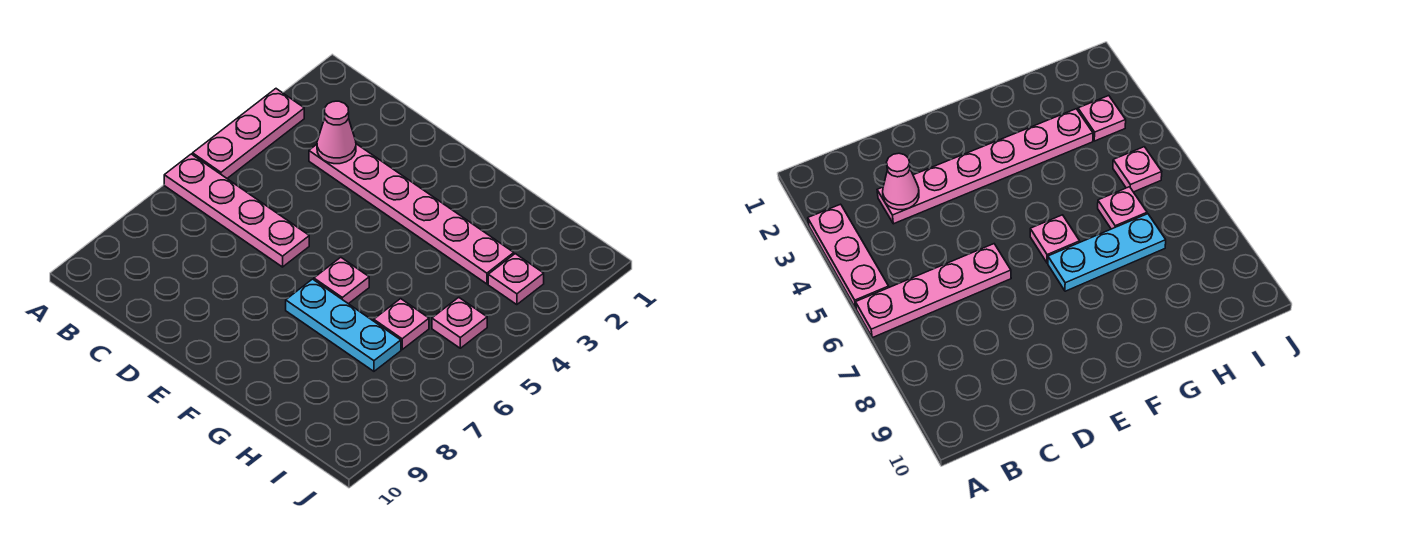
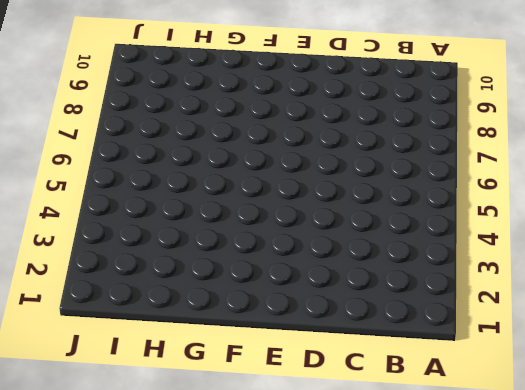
none -> pink plate A3:A5 level 1
none -> pink plate A6:D6 level 1

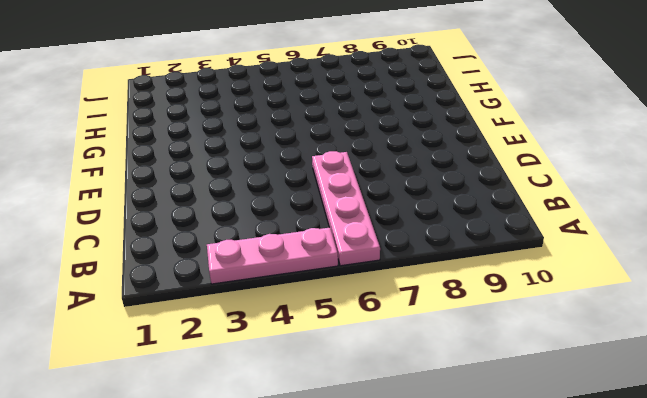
none -> pink plate C3:H3 level 1
none -> pink plate F6 level 1

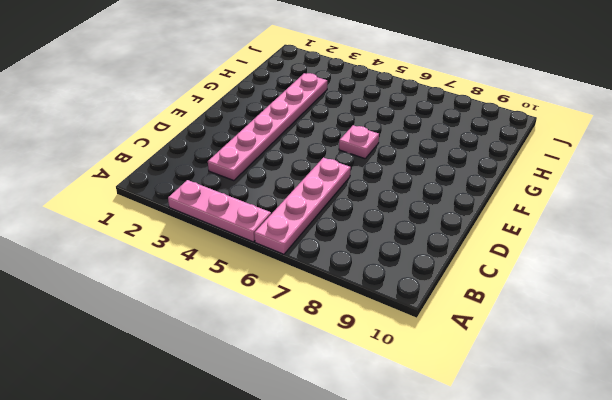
none -> cyan plate F7:H7 level 1
none -> pink plate H6 level 1

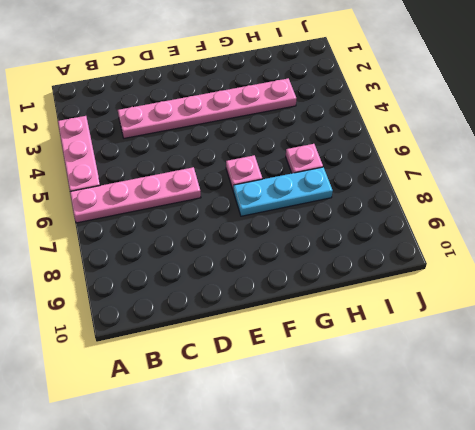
none -> pink plate I3 level 1
none -> pink plate I5 level 1

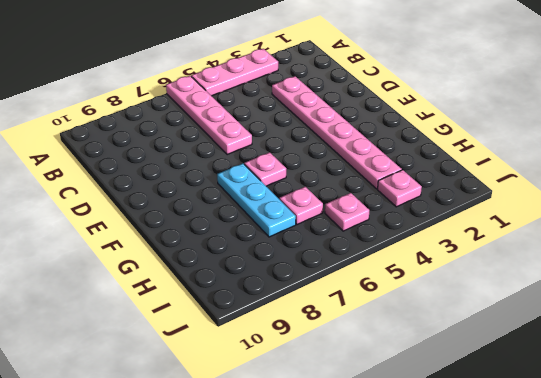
none -> pink cone C3 level 2

